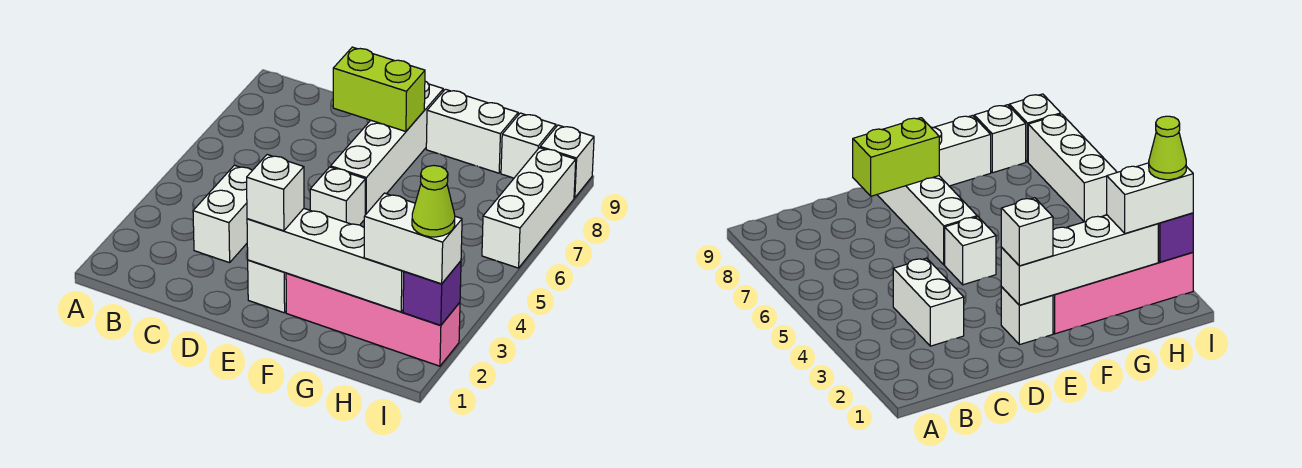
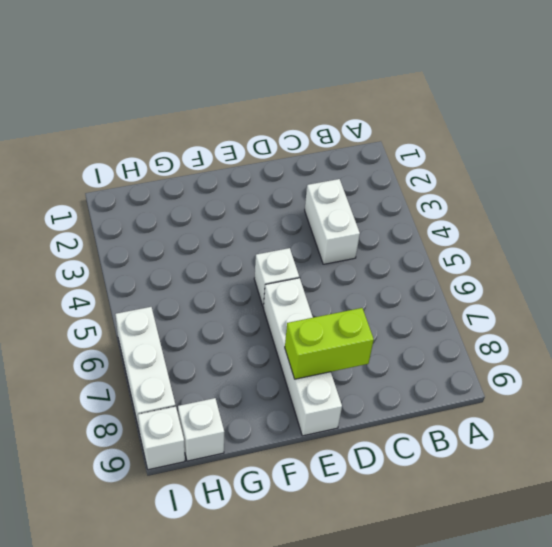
none -> white brick E2 level 1
none -> pink brick F2:I2 level 1
none -> white brick F9:G9 level 1

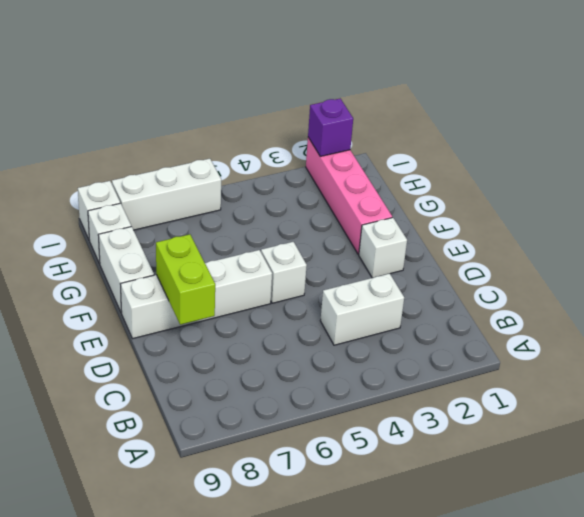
none -> white brick E2:H2 level 2
none -> white brick E2 level 3
none -> white brick H2:I2 level 3

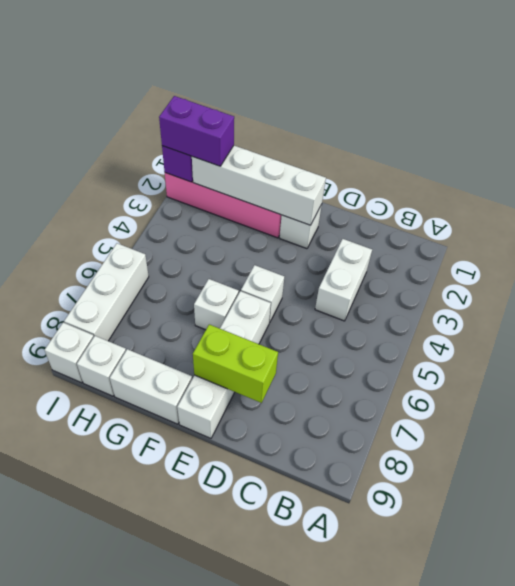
white brick F6 level 1 -> white brick E2 level 3
purple brick H2:I2 level 3 -> white brick H2:I2 level 3
none -> lime cone I2 level 4

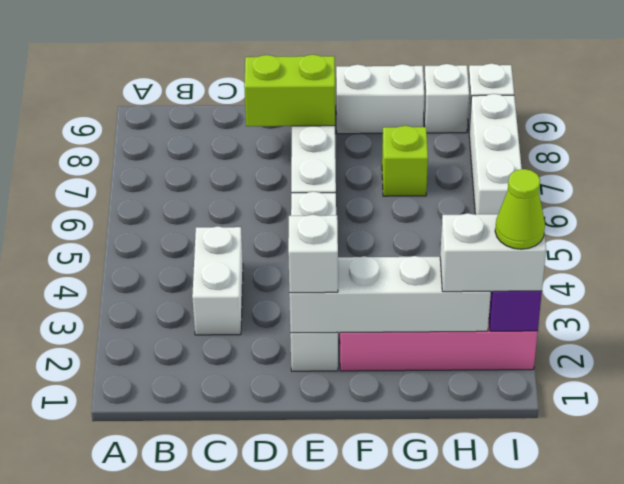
lime brick G7 level 1 -> none

